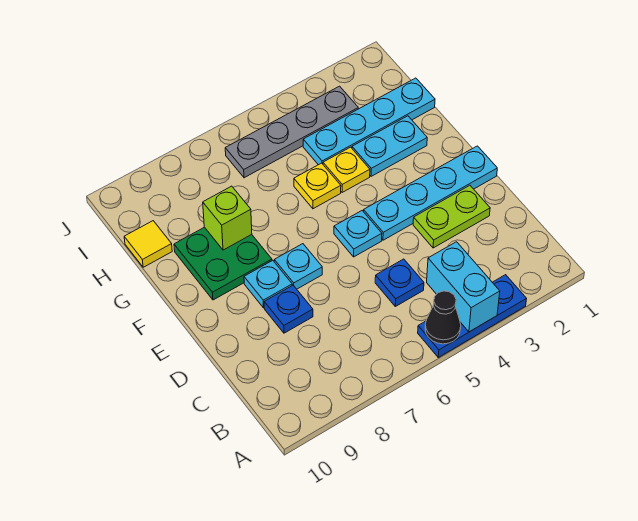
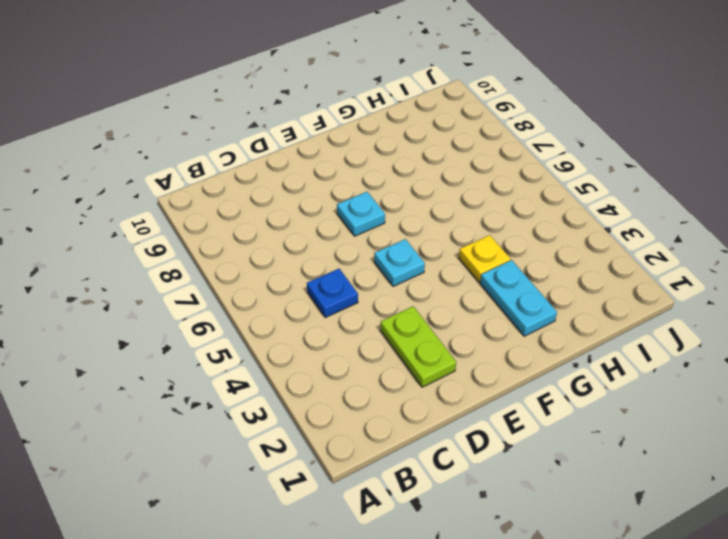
none -> blue plate A3:A5 level 1
none -> blue plate D8 level 1
none -> cyan plate E1:E4 level 1

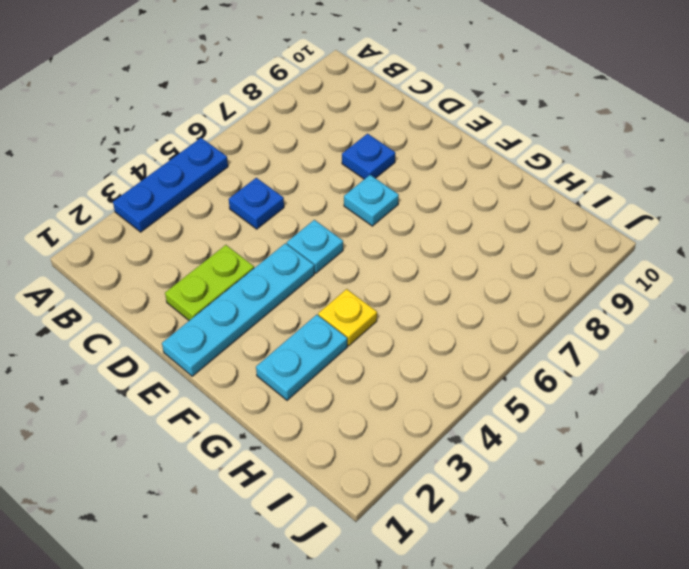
none -> cyan plate E8 level 1
none -> green plate F8:G9 level 1
none -> yellow plate G5 level 1

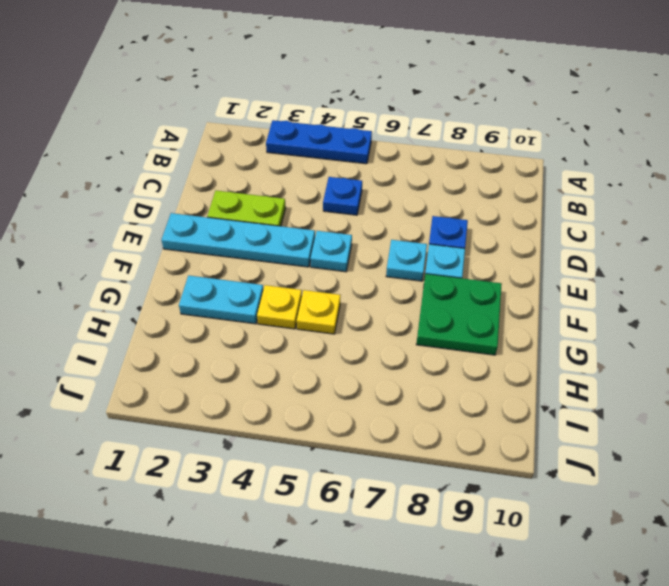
none -> cyan plate H1:H4 level 1
none -> yellow tile H10 level 1
none -> grey plate I3:I6 level 1

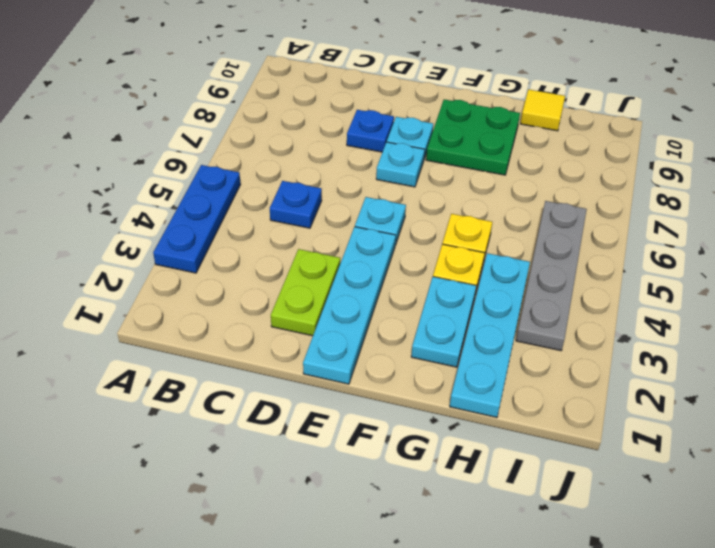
none -> cyan brick A4:B4 level 2
none -> black cone A5 level 2
none -> lime brick G8 level 2

